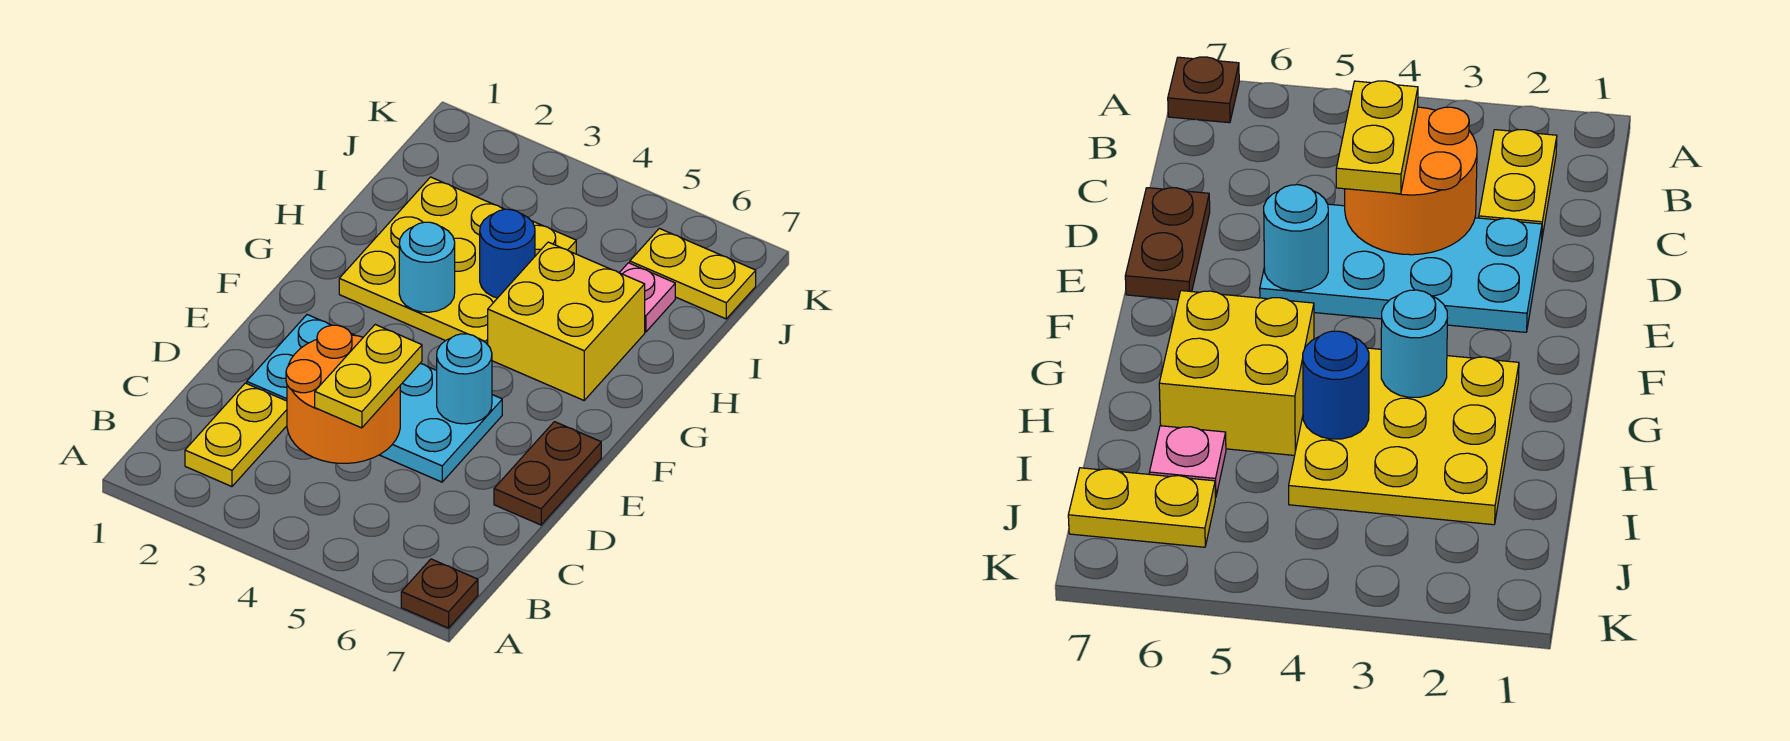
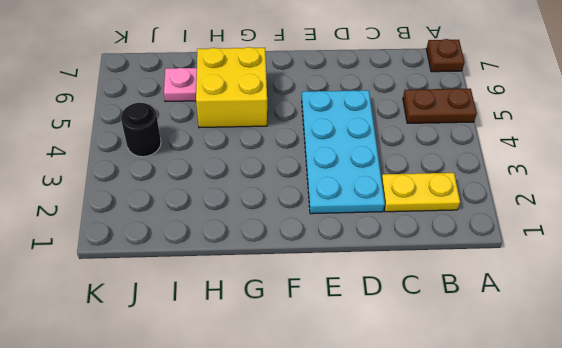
brown plate A5:B5 level 1 -> brown plate D7:E7 level 1
black round brick J4 level 1 -> none
none -> yellow plate G2:I4 level 1
none -> yellow plate J6:J7 level 1
none -> orange round brick C3:D4 level 2

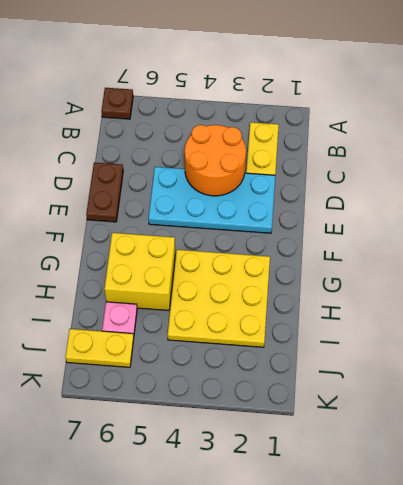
none -> cyan round brick E5 level 2
none -> cyan round brick G3 level 2
none -> blue round brick H4 level 2

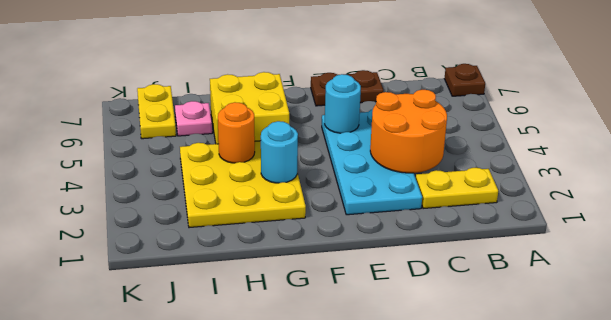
orange round brick H4 level 2 -> blue round brick H4 level 2
none -> yellow plate C4:D4 level 3

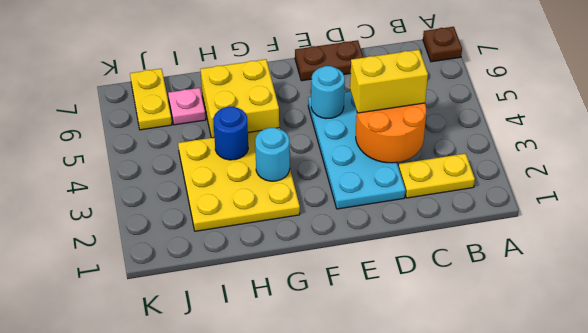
yellow brick C4:D4 level 3 -> yellow plate C4:D4 level 3

